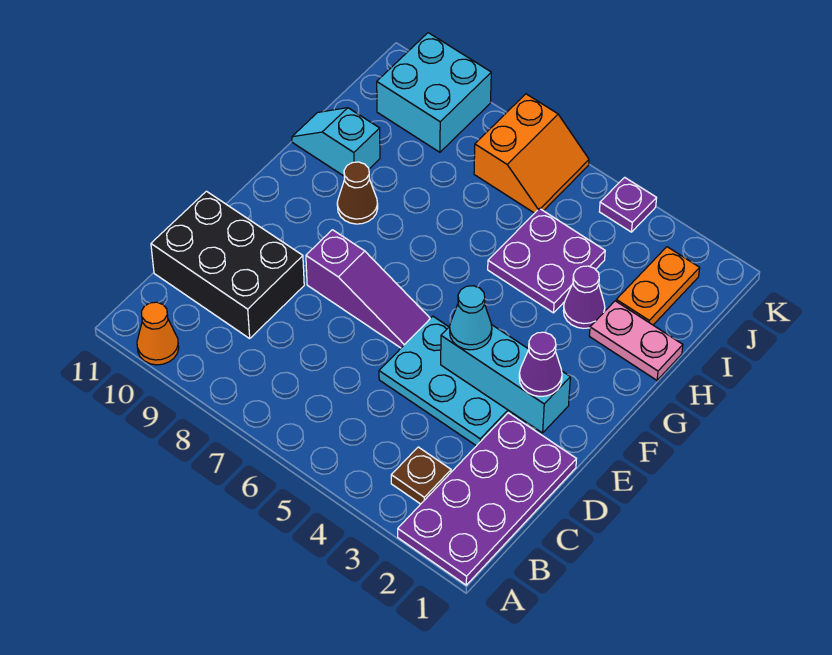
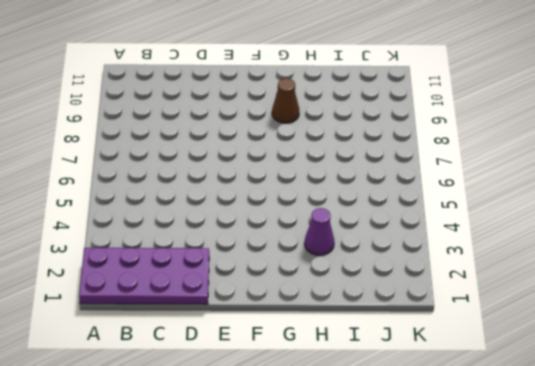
none -> orange cone A10 level 1
none -> brown plate B3 level 1
none -> black brick C9:D11 level 1

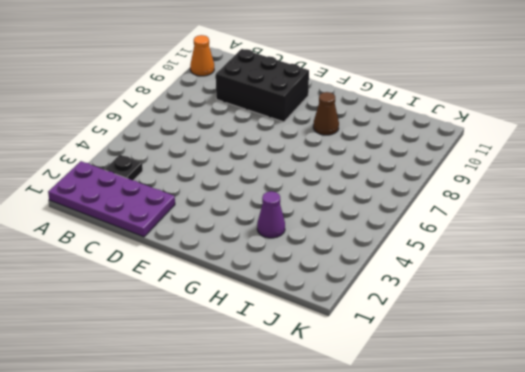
black plate B3 level 1 -> brown plate B3 level 1
black brick C9:E10 level 1 -> black brick C9:D11 level 1
none -> cyan plate D3:E5 level 1
none -> purple slope E6:E8 level 1 top 8
none -> pink plate H1:H2 level 1

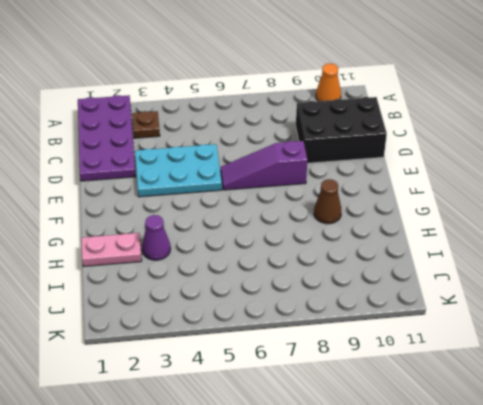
none -> purple plate H4:I5 level 1
none -> cyan slope H10:H11 level 1 top 10
none -> orange plate I2:J2 level 1

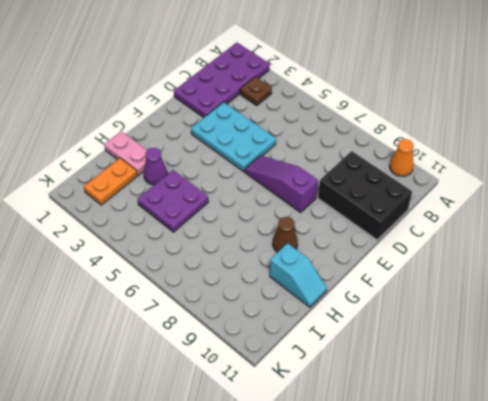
none -> orange slope J6:K7 level 1 top 7
none -> cyan brick J9:K10 level 1
none -> purple plate K4 level 1

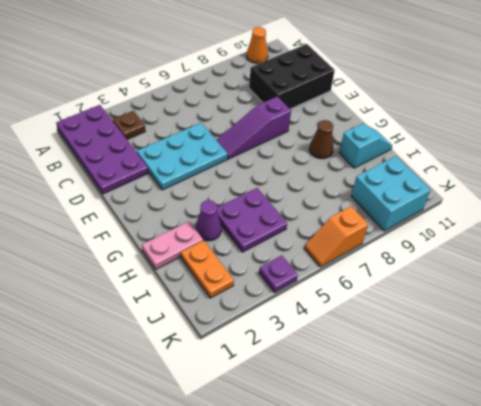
orange slope K6:K7 level 1 top 7 -> orange slope J6:K7 level 1 top 7
none -> cyan brick E2:E4 level 2
none -> purple cone E2 level 3
none -> cyan cone E4 level 3

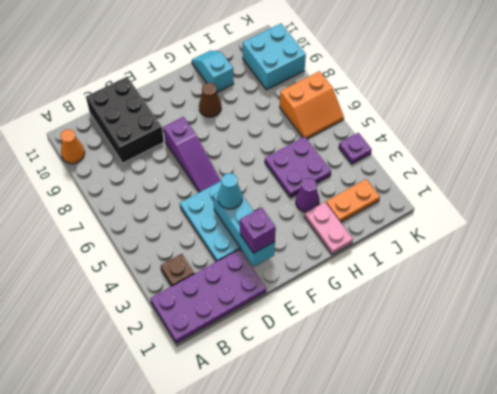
purple brick E2 level 3 -> purple cone E2 level 3

